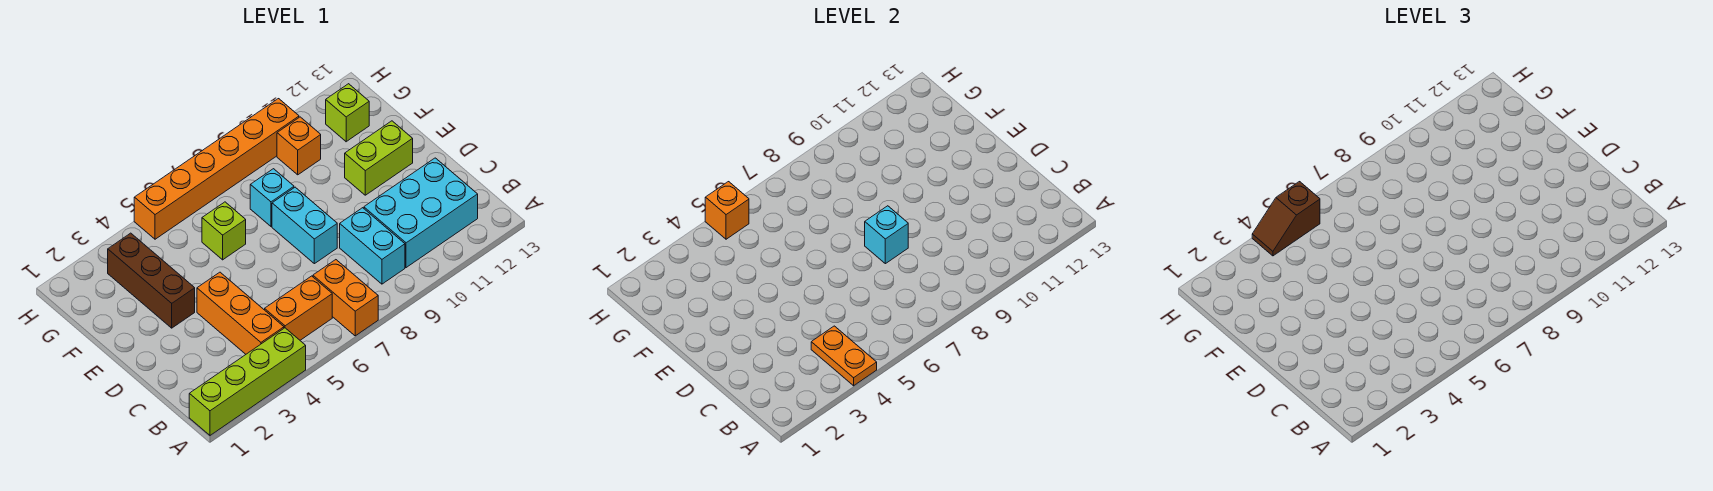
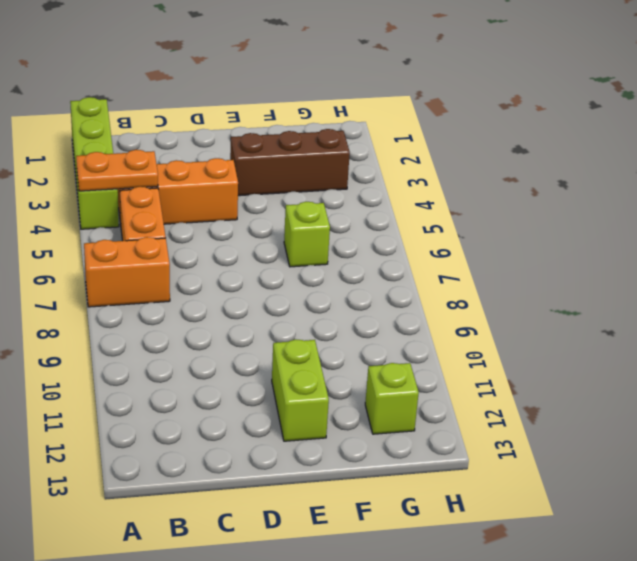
none -> cyan brick B9:C9 level 1
none -> cyan brick B10:C12 level 1
none -> cyan brick D8:E8 level 1

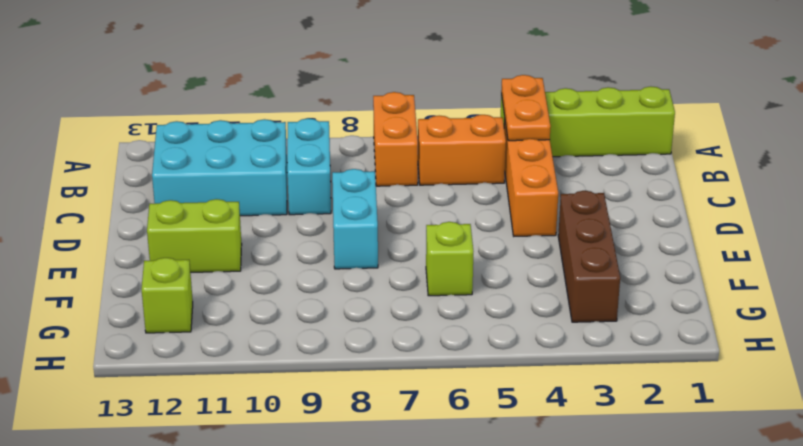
none -> cyan brick F8 level 1
none -> orange brick G10 level 1
none -> orange brick H5:H10 level 1

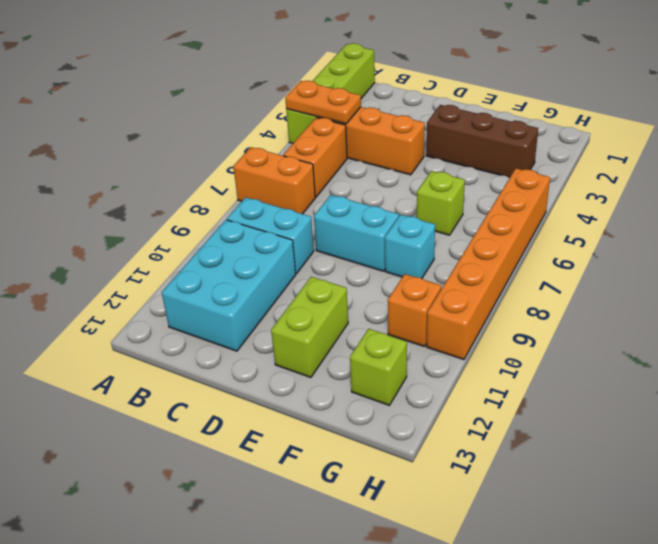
none -> cyan brick D8 level 2
none -> orange brick H5 level 2
none -> brown slope H4:H5 level 3 top 5

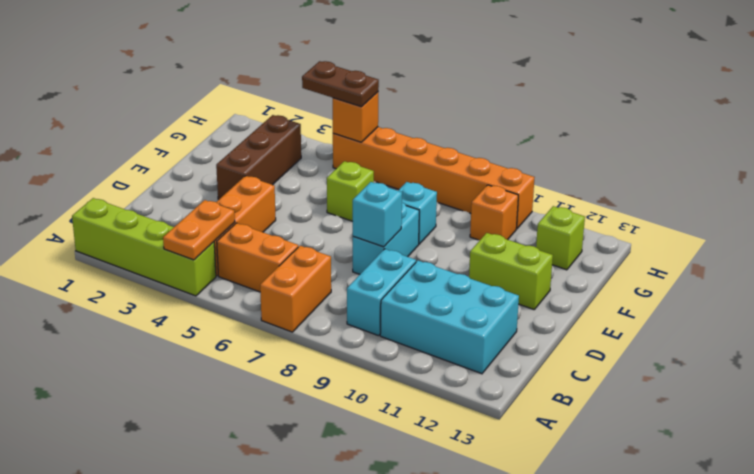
brown plate H4:H5 level 3 -> brown slope H4:H5 level 3 top 5

